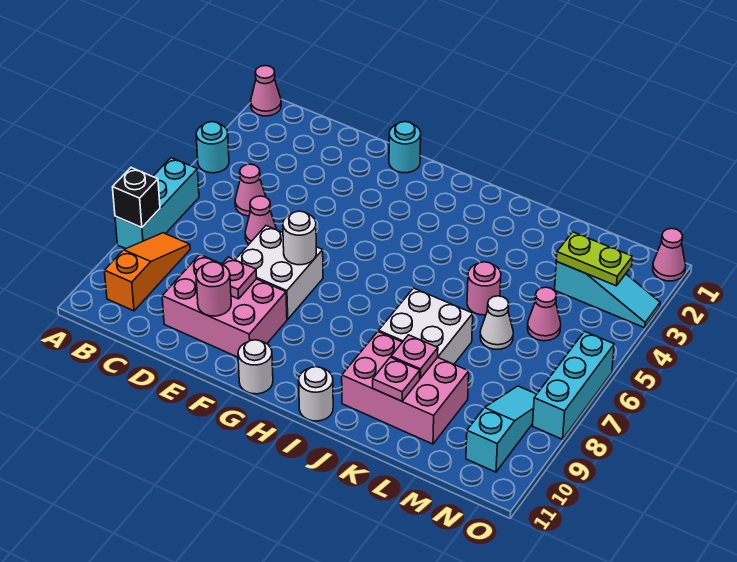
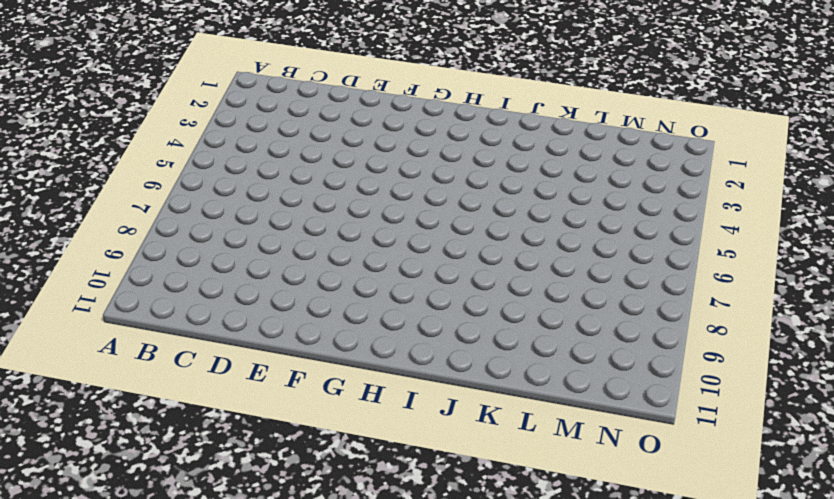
none -> pink cone A1 level 1
none -> cyan round brick A4 level 1
none -> cyan brick A6:A8 level 1

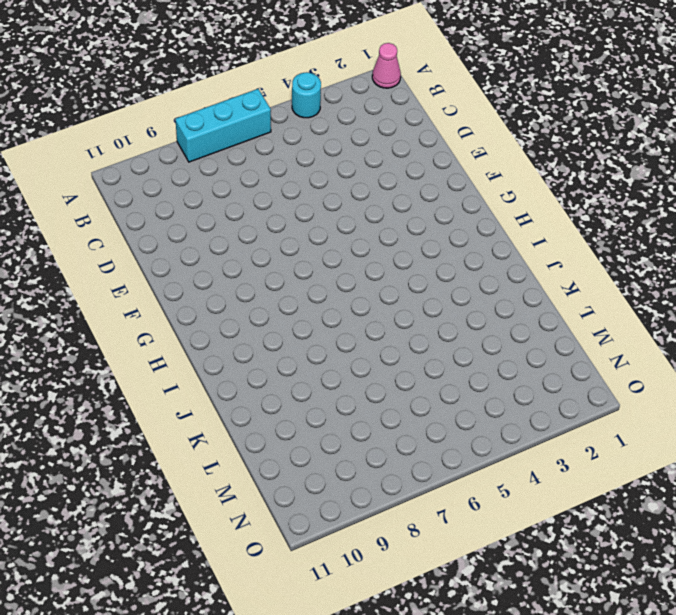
none -> orange slope B8:B10 level 1 top 10
none -> pink cone C5 level 1
none -> pink cone D6 level 1

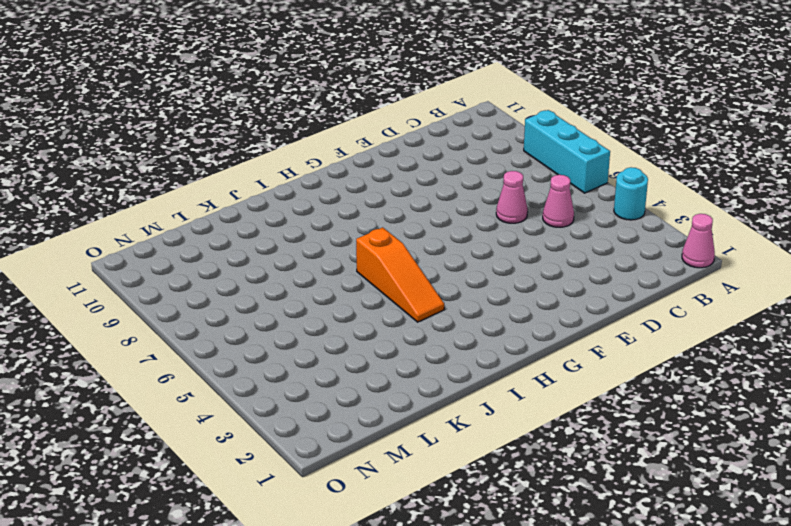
orange slope I4:I6 level 1 top 6 -> orange slope B8:B10 level 1 top 10
none -> pink brick D9:F10 level 1
none -> white brick E7:F8 level 1
none -> cyan round brick F1 level 1

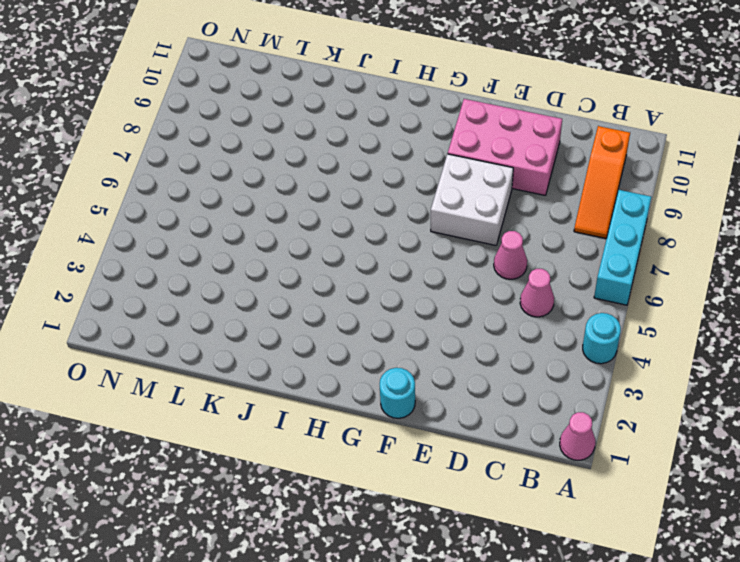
none -> white round brick G11 level 1
none -> white round brick I11 level 1
none -> white brick J7:K8 level 1

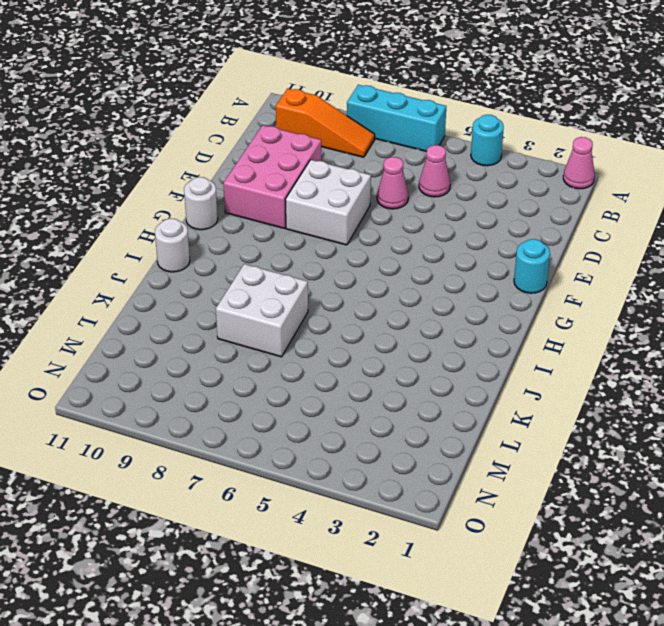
none -> pink brick J9:L10 level 1
none -> pink round brick K5 level 1
none -> white cone L6 level 1

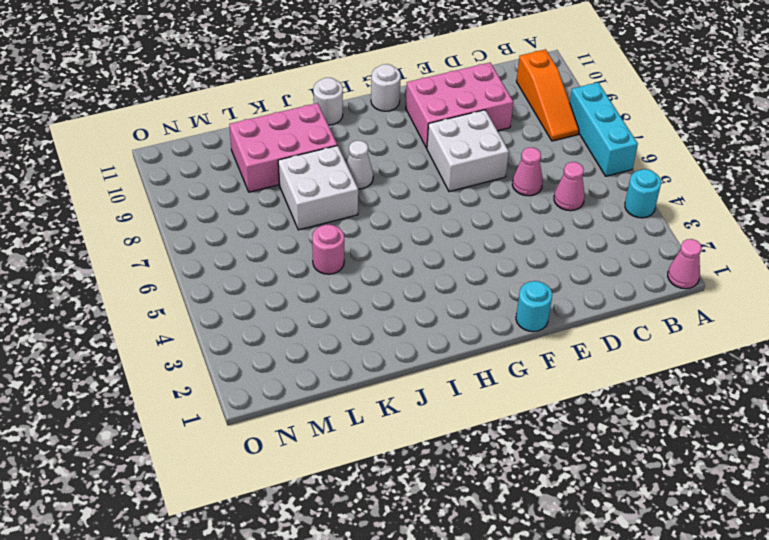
white cone I8 level 1 -> white cone L6 level 1
none -> cyan slope M3:O3 level 1 top M
none -> pink cone M5 level 1
none -> cyan slope N8:N10 level 1 top 10

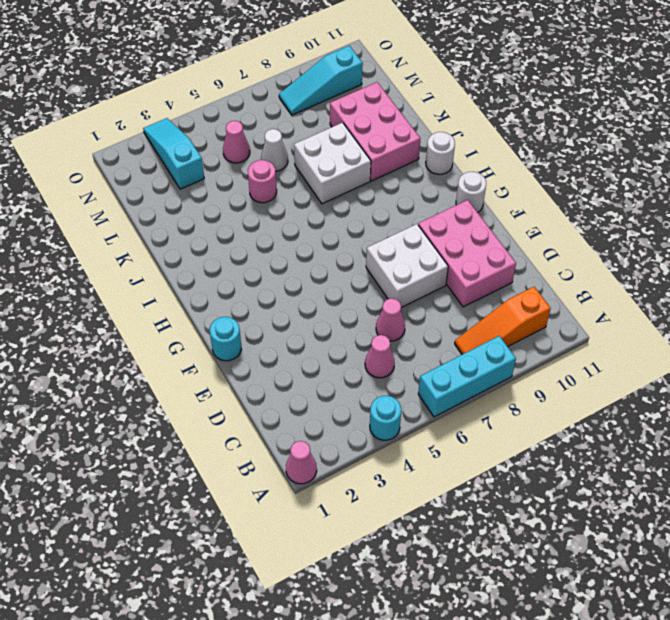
none -> pink cone O1 level 1
none -> cyan brick O6:O8 level 1
none -> black brick A8 level 2

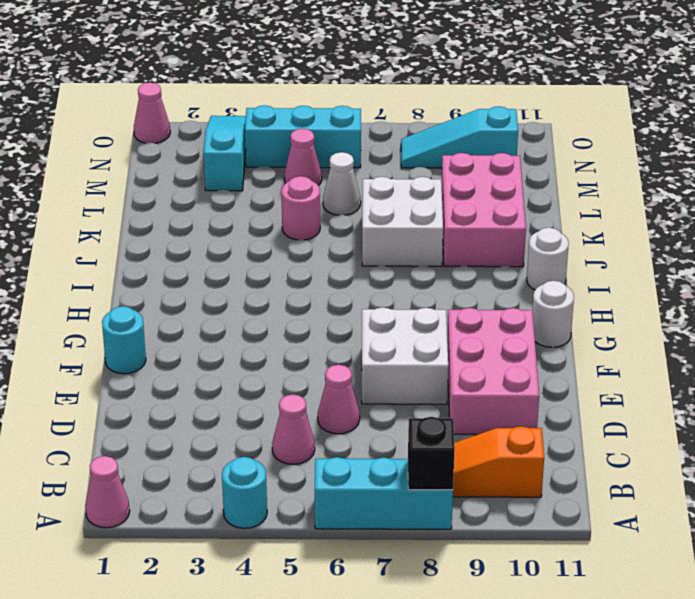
cyan brick N4:N6 level 1 -> cyan brick O6:O8 level 1
none -> pink plate E9 level 2
none -> pink round brick E10 level 2
none -> white round brick F7 level 2

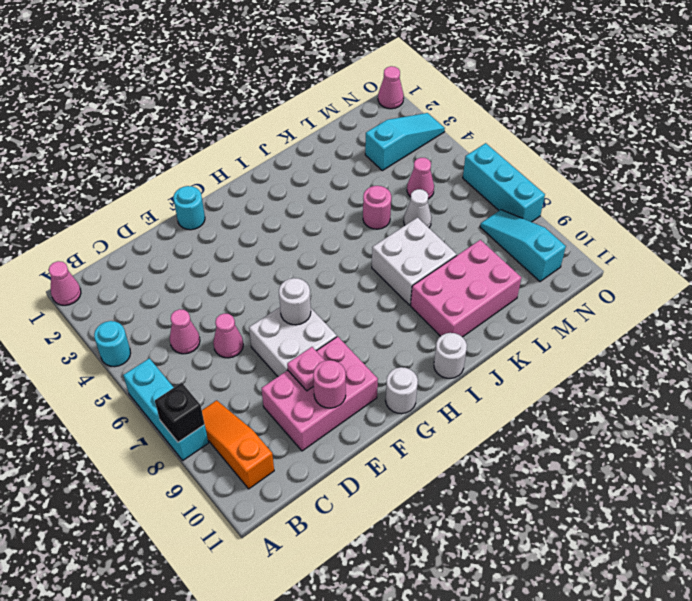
none -> pink plate K9 level 2
none -> pink plate K10 level 2
none -> lime plate M3:N3 level 2

